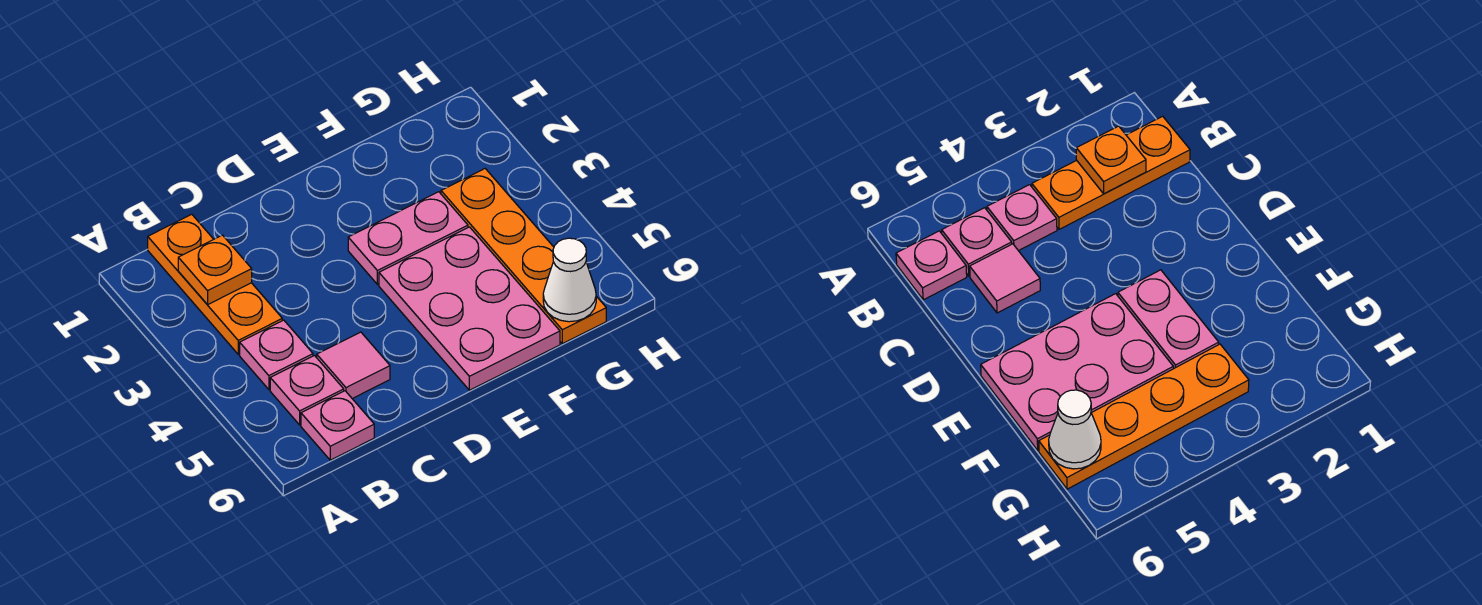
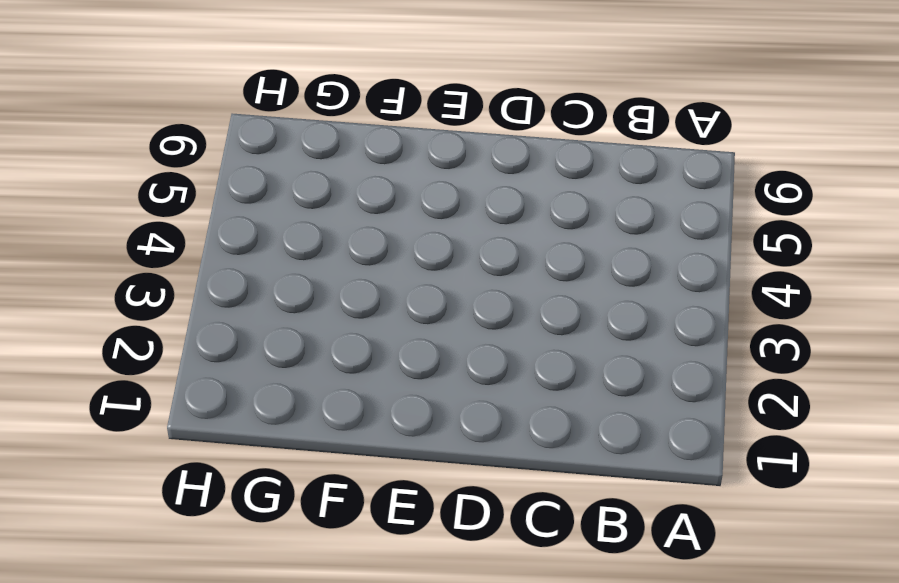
none -> orange plate B1:B3 level 1
none -> pink plate B4 level 1

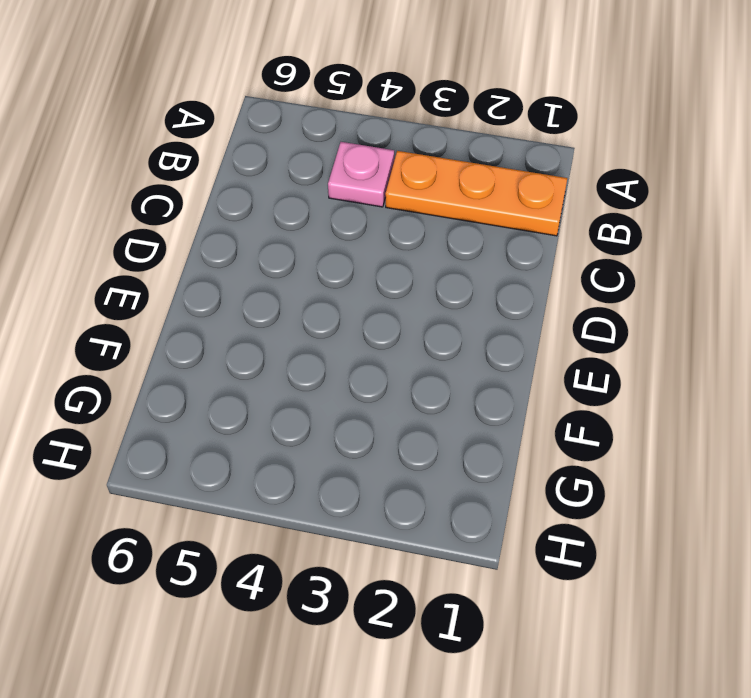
none -> pink plate B5 level 1
none -> pink plate B6 level 1

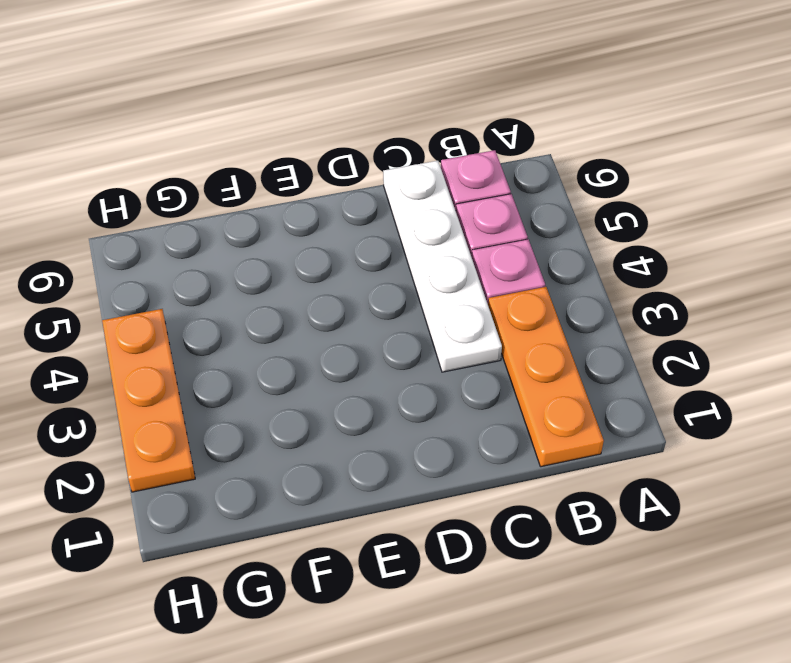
white plate C3:C6 level 1 -> pink tile C5 level 1
orange plate H2:H4 level 1 -> none
none -> pink plate E3:F3 level 1
none -> pink plate E4:F6 level 1

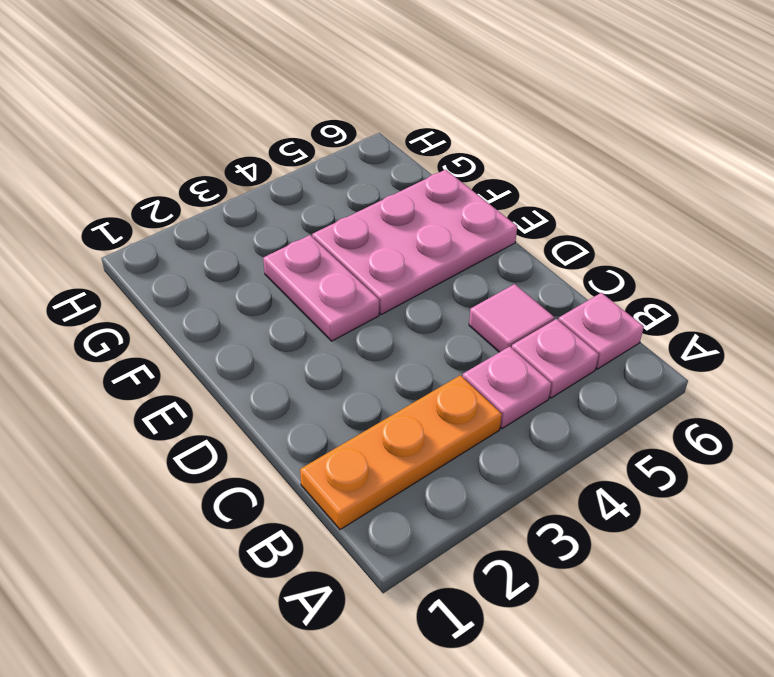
none -> orange plate G3:G6 level 1
none -> orange plate B2 level 2

